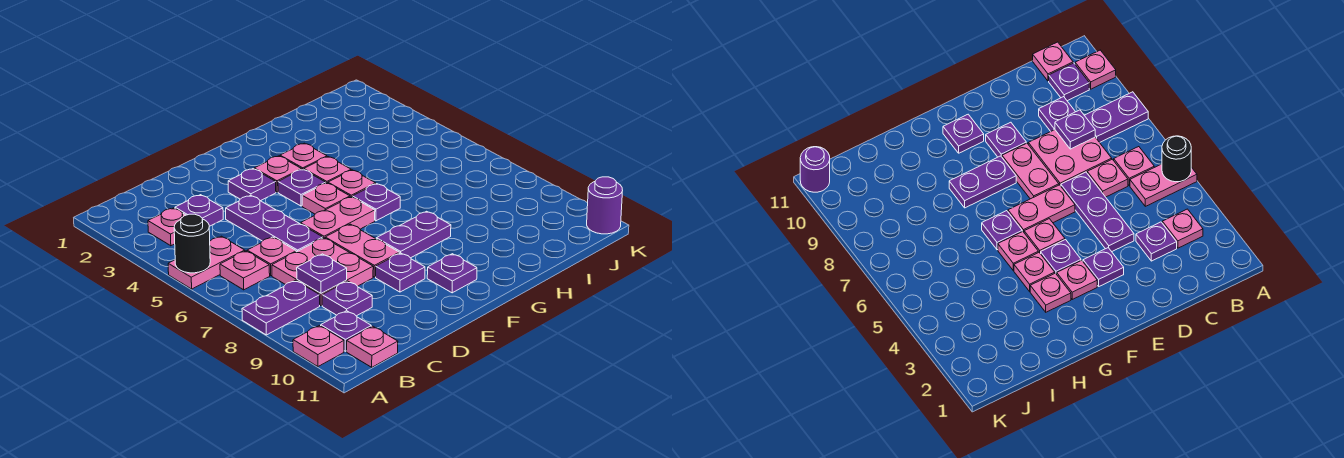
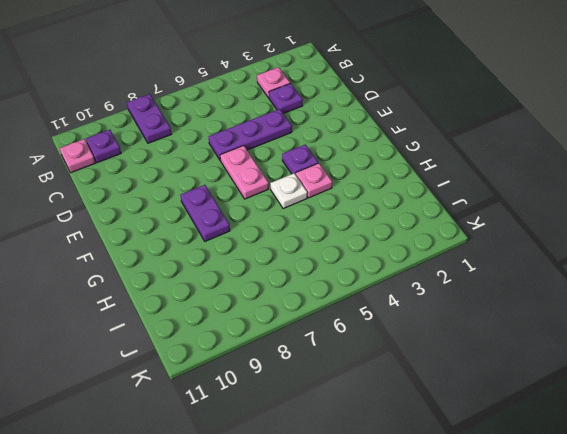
white plate G5 level 1 -> pink plate G5 level 1
none -> pink plate A5:B5 level 1
none -> pink plate A10 level 1
none -> pink plate B6 level 1

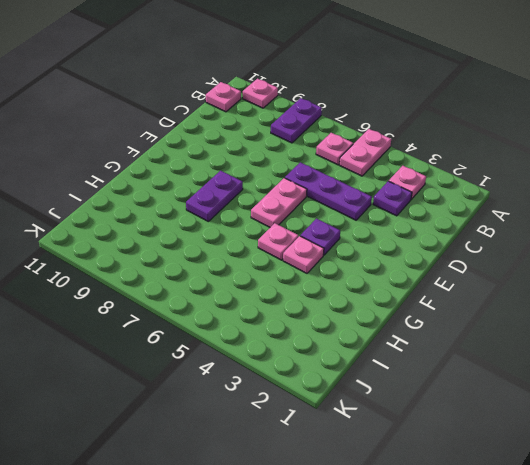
none -> purple plate B10 level 1
none -> pink plate C6 level 1
none -> pink plate C7:D8 level 1

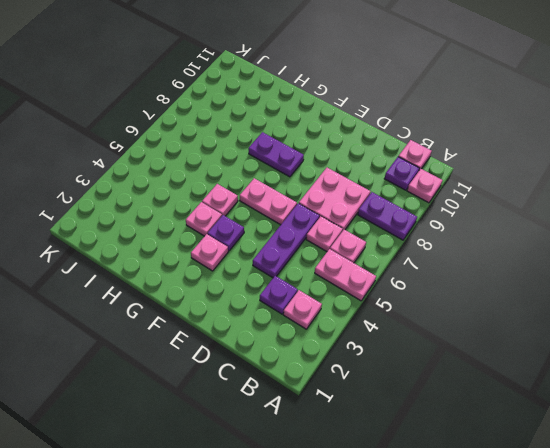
none -> purple plate C9 level 1
none -> purple plate E3 level 1
none -> pink plate E7:E8 level 1

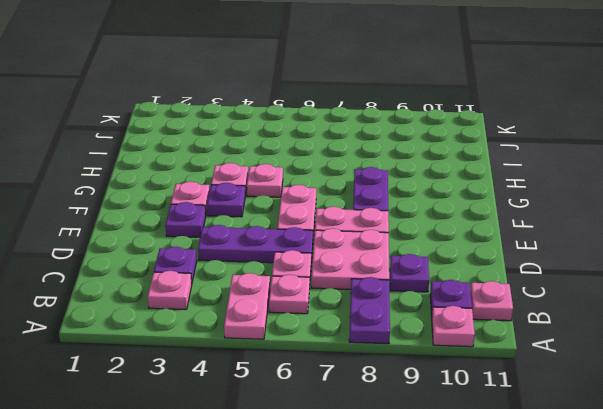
none -> purple plate E9 level 1
none -> pink plate F5 level 1
none -> purple plate F10 level 1

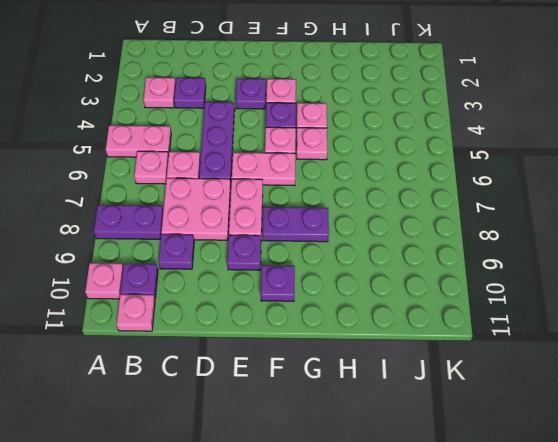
none -> pink plate G3 level 1
none -> purple plate G6 level 1
none -> purple round brick K11 level 1

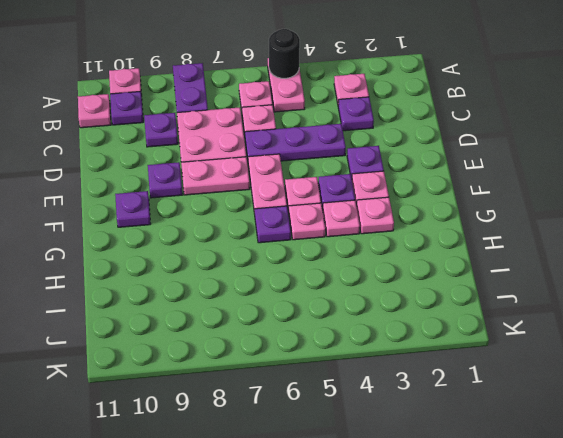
none -> purple plate F8:G8 level 1
none -> purple round brick K11 level 1
none -> purple plate C8 level 2

